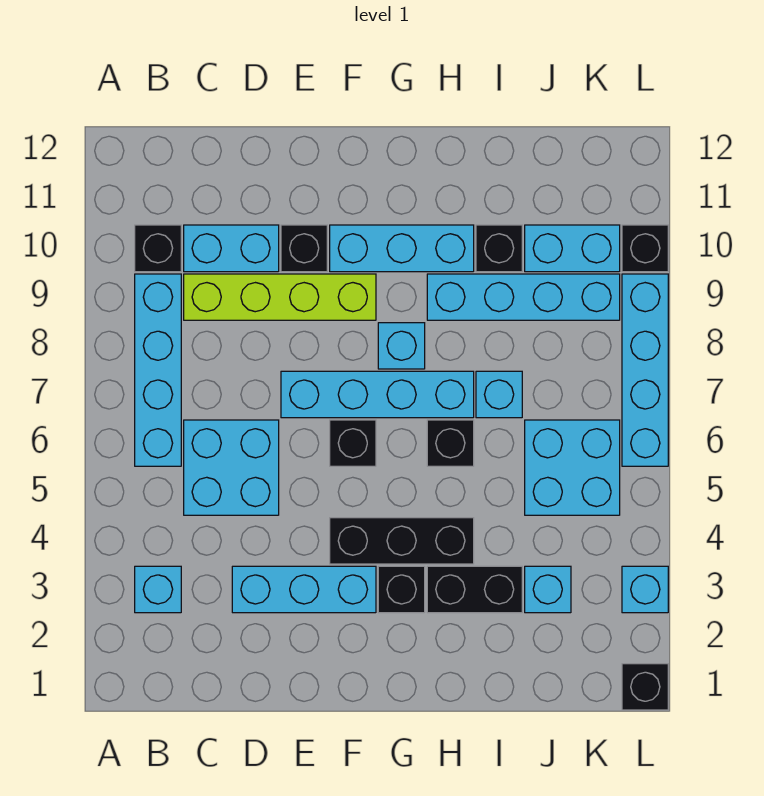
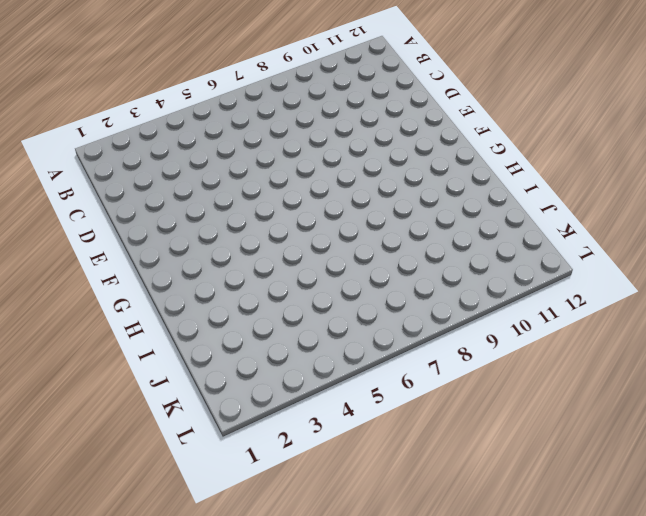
none -> cyan brick B3 level 1
none -> cyan brick B6:B9 level 1
none -> black brick B10 level 1

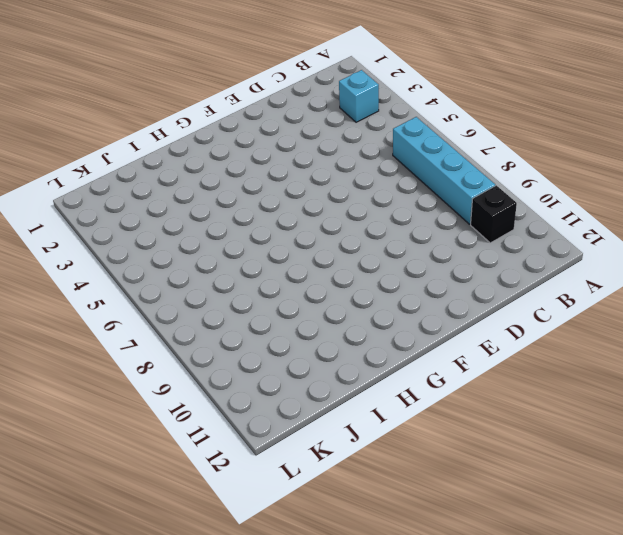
none -> cyan brick C5:D6 level 1
none -> lime brick C9:F9 level 1
none -> cyan brick C10:D10 level 1

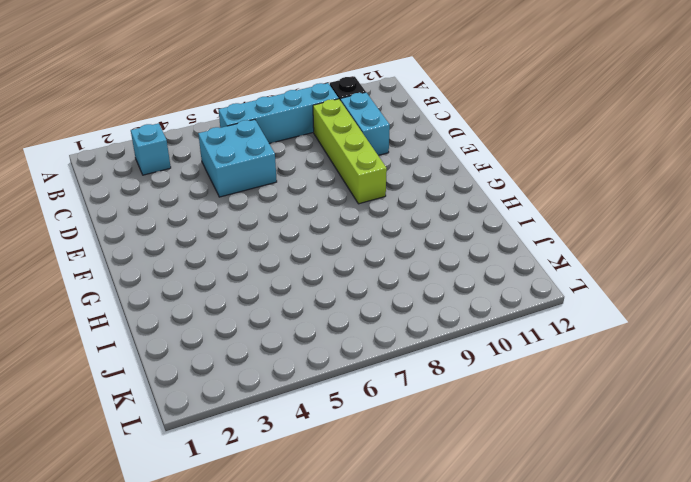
none -> cyan brick D3:F3 level 1
none -> cyan brick E7:H7 level 1
none -> black brick E10 level 1

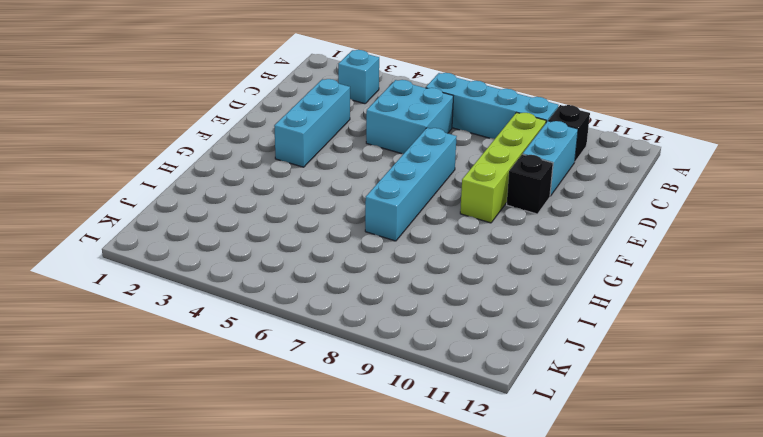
none -> black brick F4:H4 level 1
none -> black brick F6 level 1
none -> cyan brick F10:H10 level 1

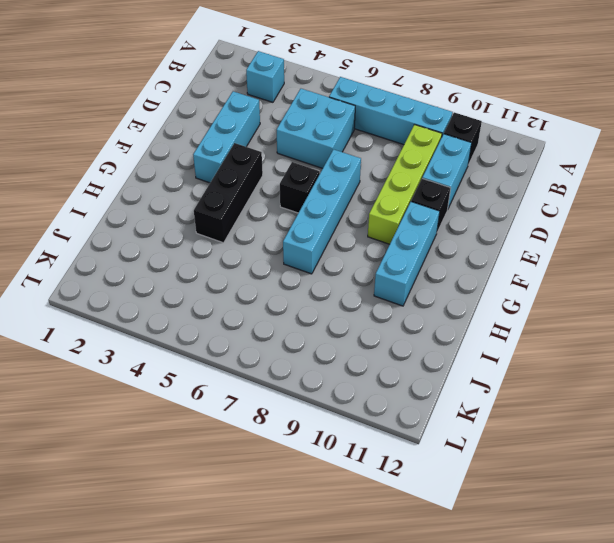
none -> black brick G3 level 1
none -> cyan brick G8 level 1
none -> black brick H3:I3 level 1

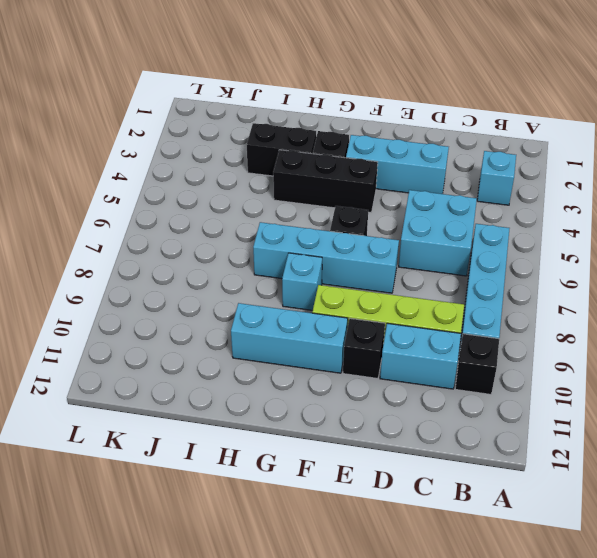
none -> black brick H6 level 1
none -> cyan brick H9:K9 level 1
none -> cyan brick I7 level 1

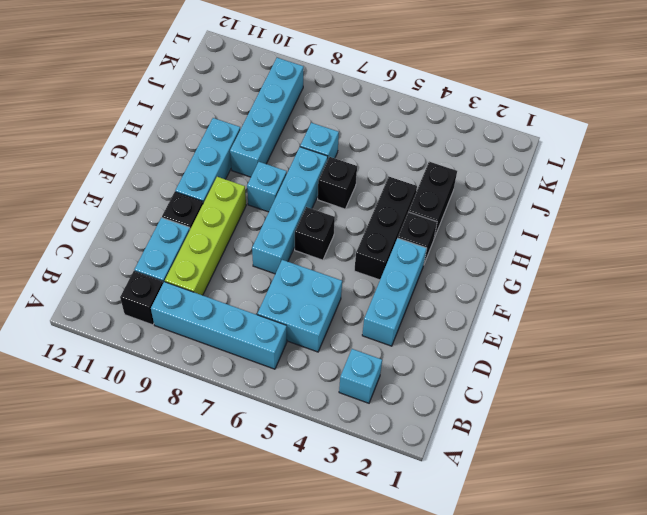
none -> black brick I10 level 1
none -> cyan brick J3 level 1
none -> cyan brick J5:K6 level 1

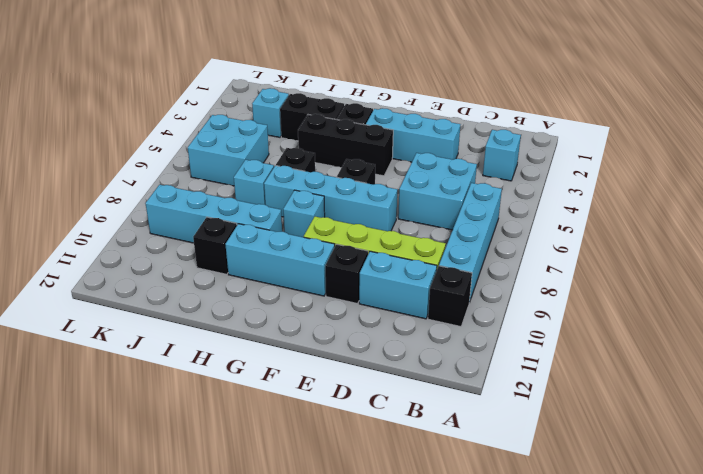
none -> cyan brick J10:K10 level 1
none -> black brick L1 level 1
none -> cyan brick L3 level 1

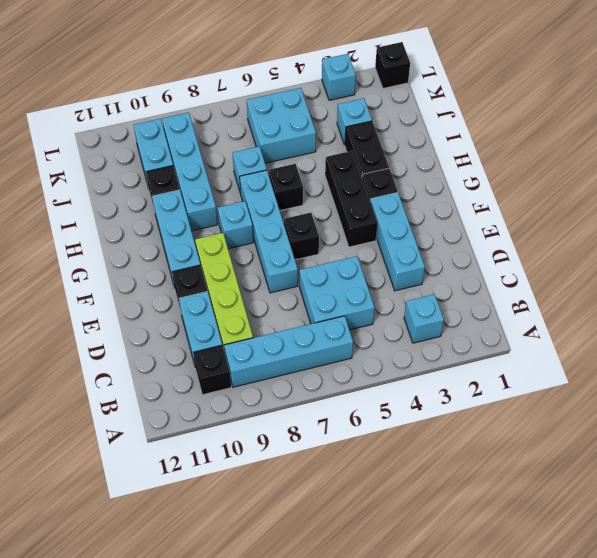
none -> cyan brick L6:L9 level 1
none -> black brick L10 level 1

